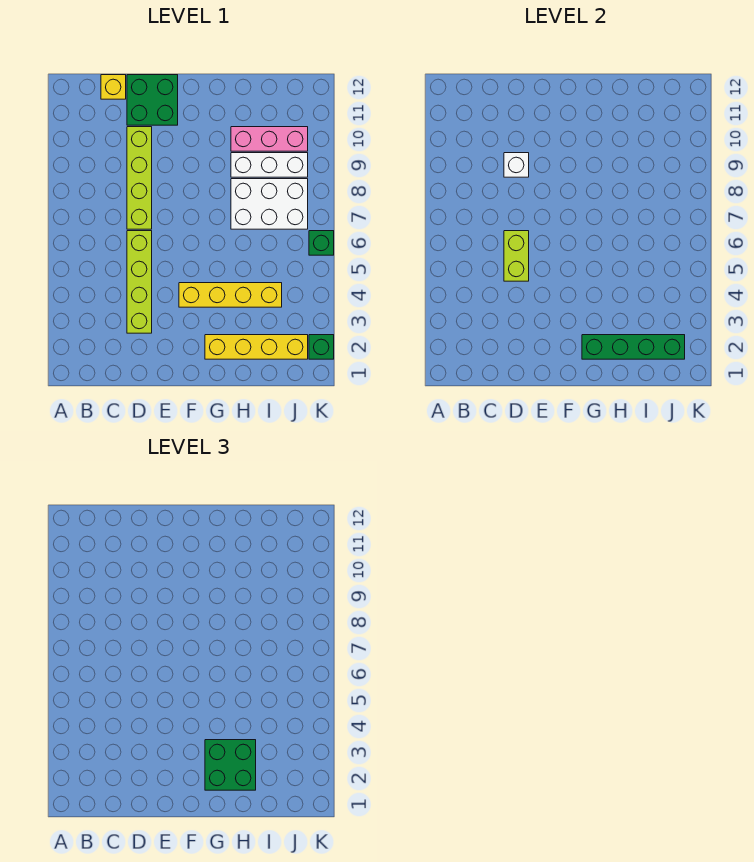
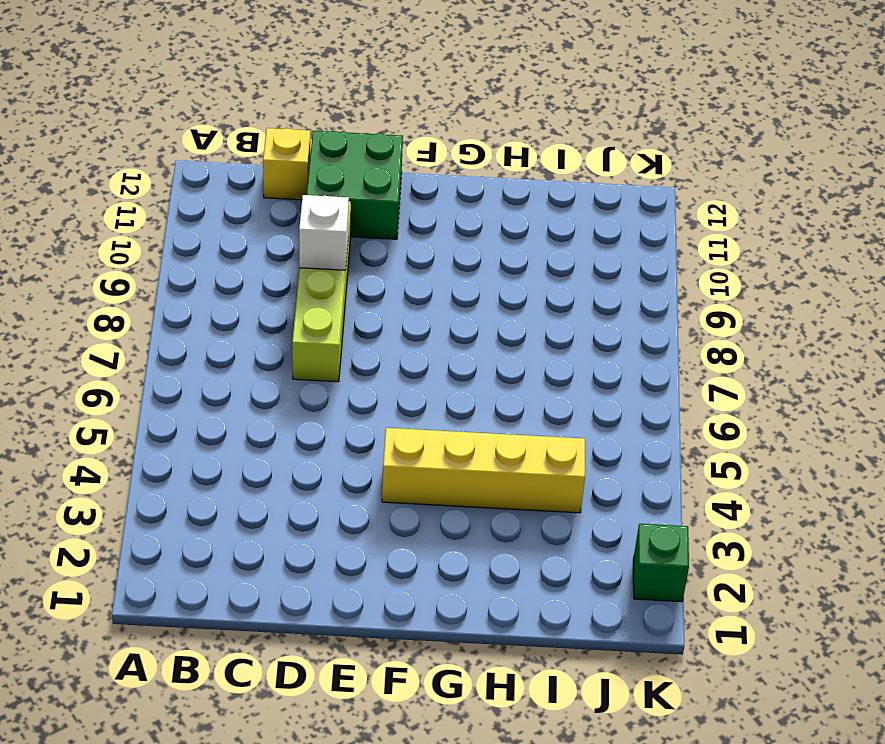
none -> lime brick D3:D6 level 1
none -> yellow brick G2:J2 level 1
none -> white brick H7:J8 level 1

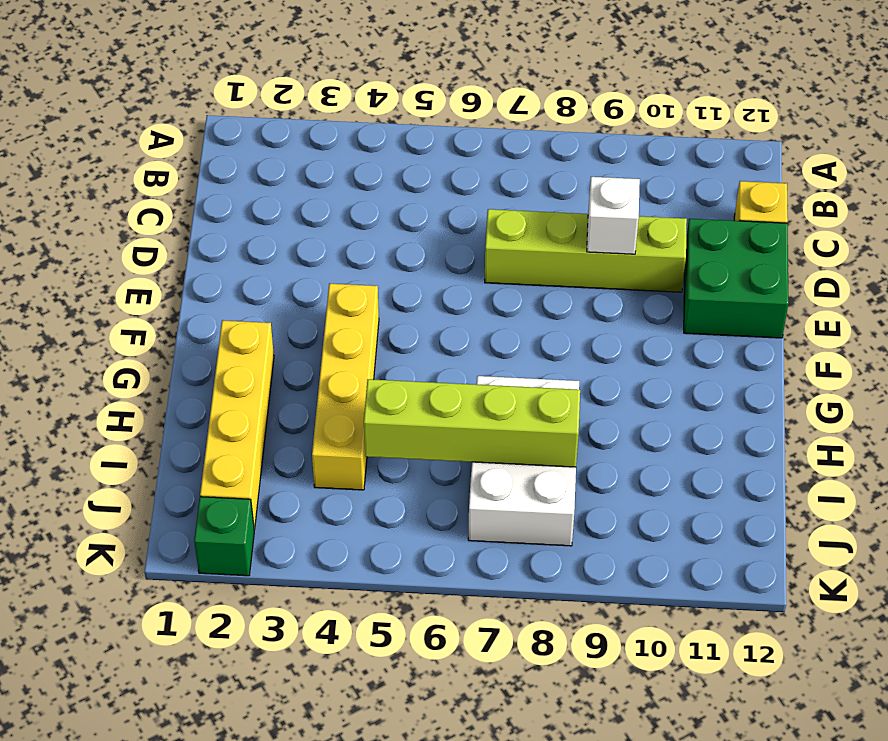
lime brick I5:I8 level 2 -> lime brick D3:D6 level 1
none -> white brick H9:J9 level 1
none -> pink brick H10:J10 level 1
none -> green brick K6 level 1

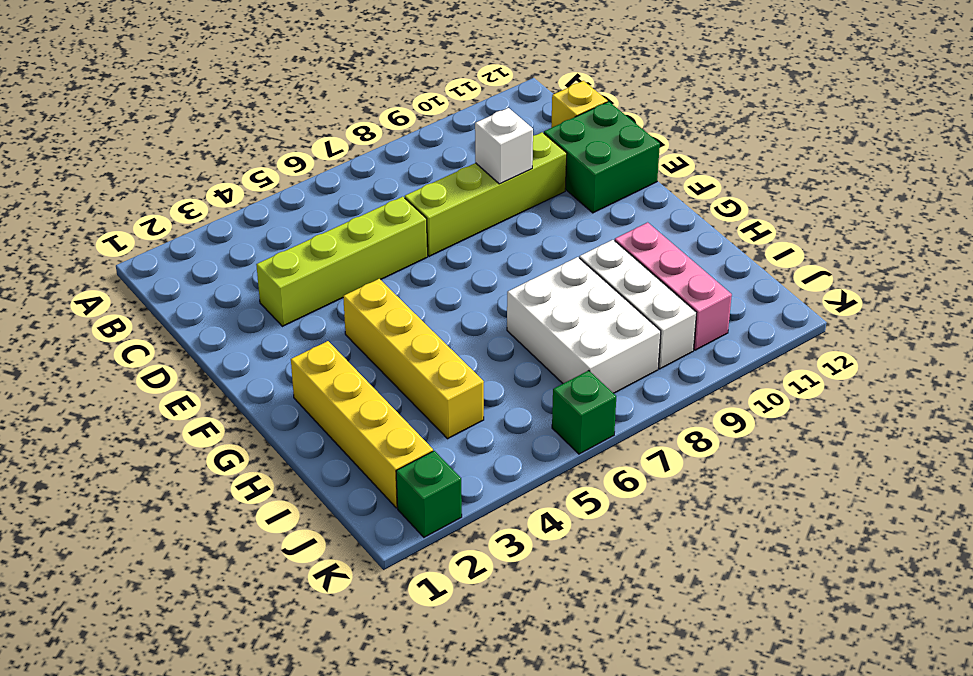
none -> lime brick D5:D6 level 2
none -> green brick G2:J2 level 2
none -> green brick G2:H3 level 3

